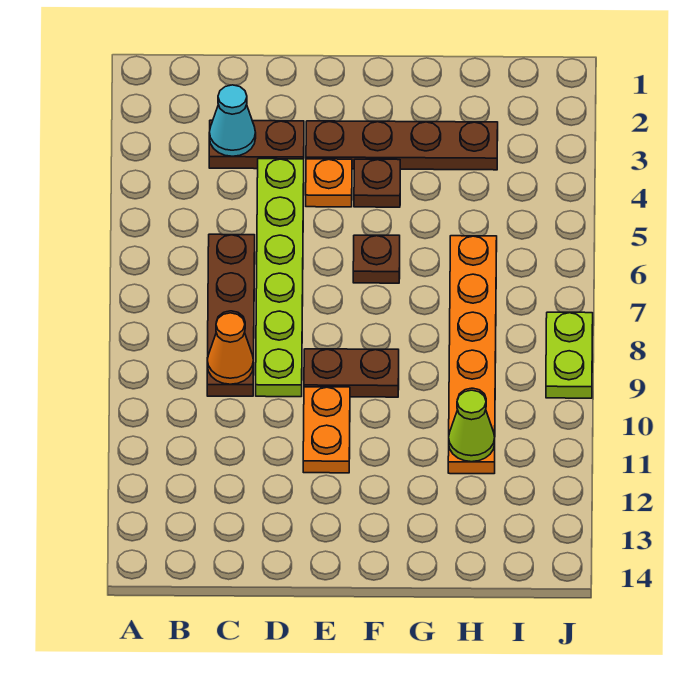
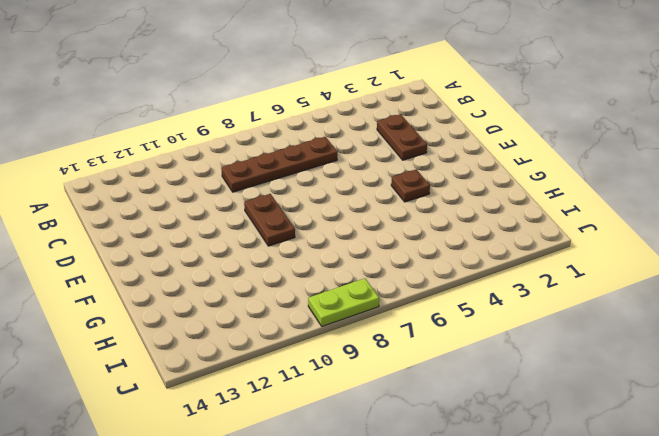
none -> lime plate D4:D9 level 1
none -> brown plate E3:H3 level 1
none -> orange plate E4 level 1

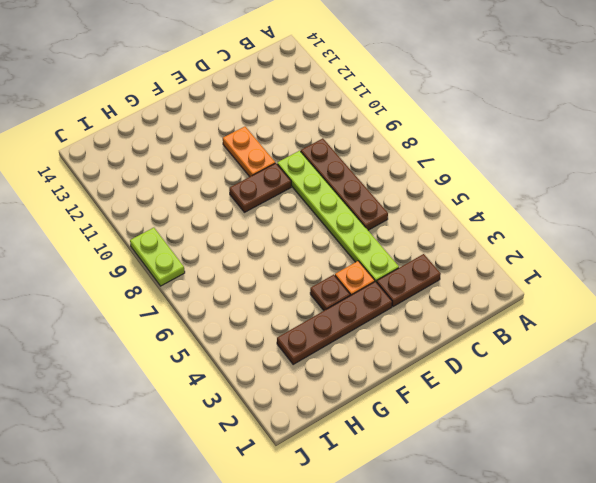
none -> brown plate F6 level 1
none -> orange plate H6:H11 level 1
none -> cyan cone C3 level 2

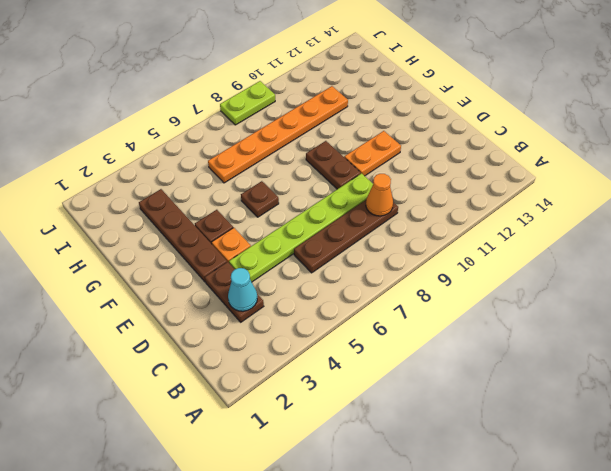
none -> lime cone H11 level 2

